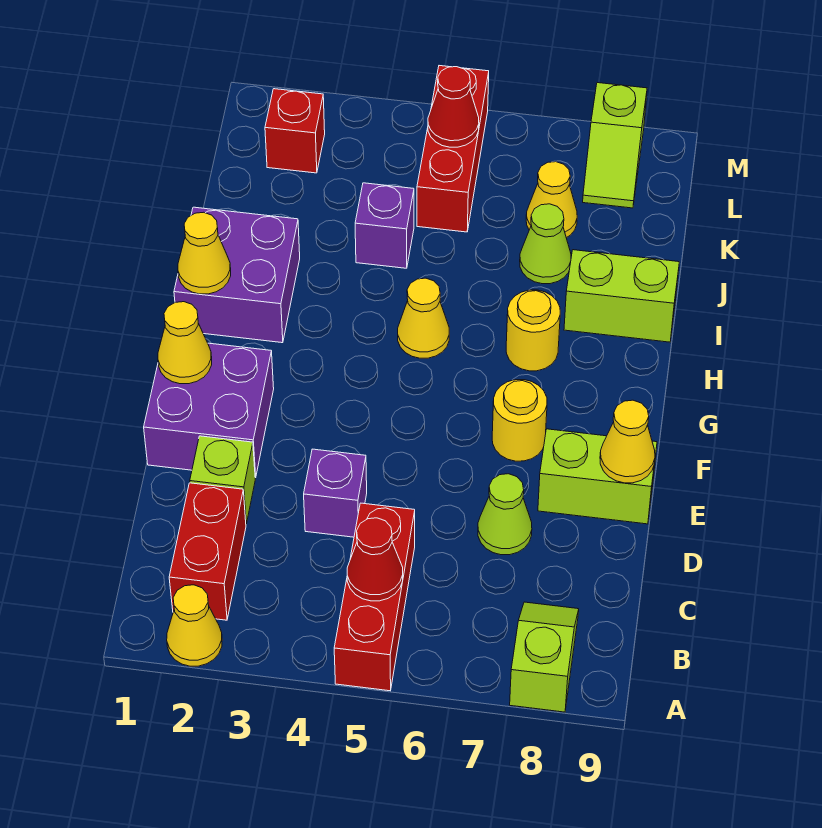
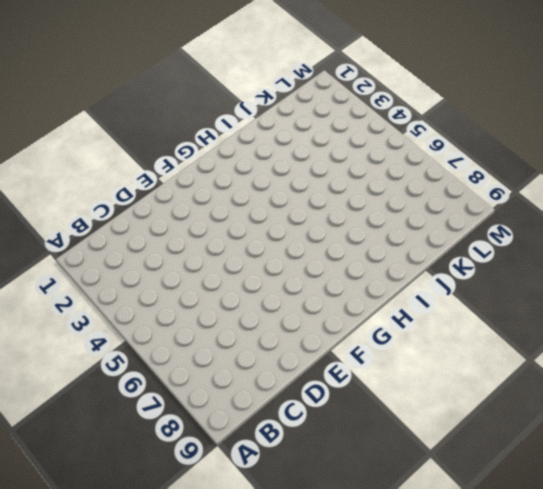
none -> yellow cone A2 level 1
none -> red brick A5:C5 level 1
none -> lime slope A8:B8 level 1 top A

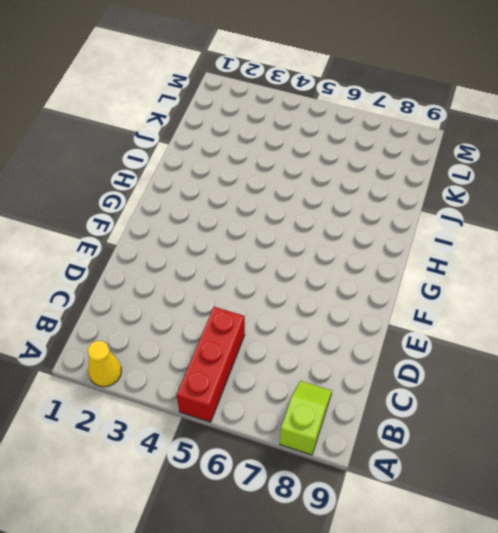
none -> red brick B2:C2 level 1
none -> lime brick D2 level 1
none -> purple brick D4 level 1

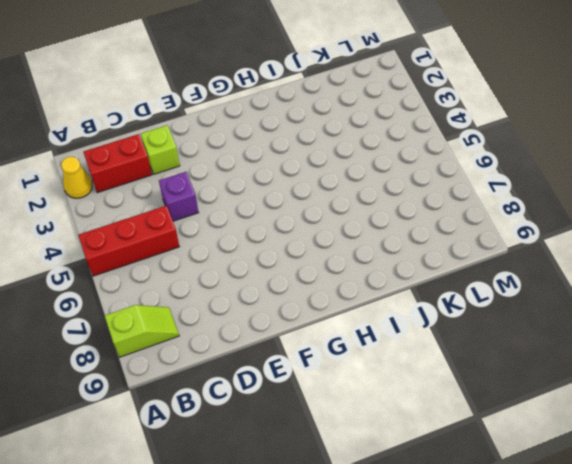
none -> lime cone D7 level 1
none -> purple brick E1:F2 level 1
none -> lime brick E8:E9 level 1

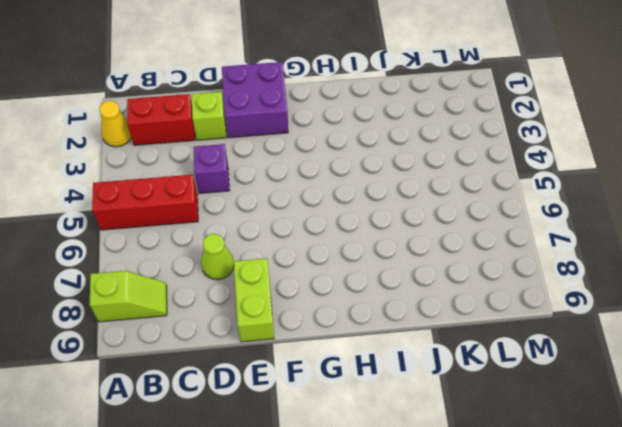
none -> yellow round brick F7 level 1
none -> purple brick H1:I2 level 1
none -> yellow cone H5 level 1

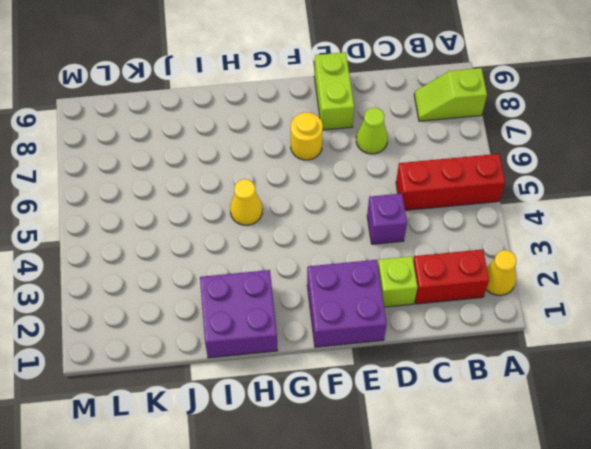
none -> yellow round brick H7 level 1
none -> lime brick I8:I9 level 1
none -> purple brick J4 level 1

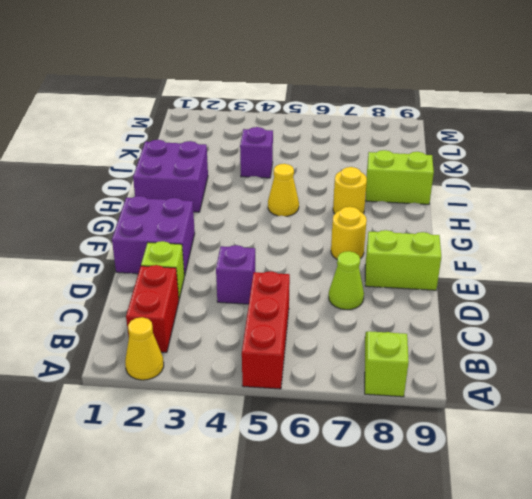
none -> lime cone J7 level 1
none -> red brick K5:M5 level 1
none -> yellow cone K7 level 1

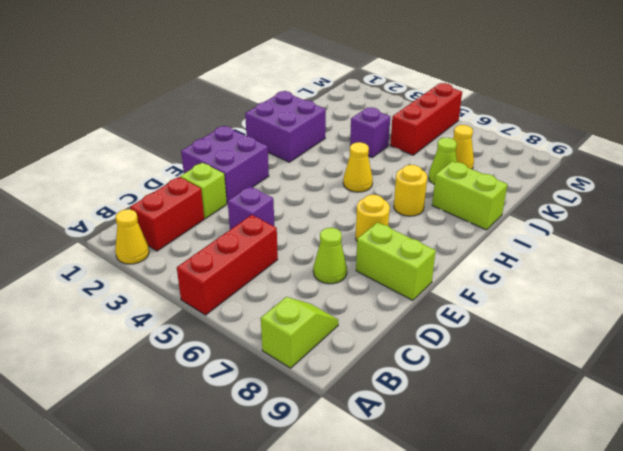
none -> red brick L2 level 1
none -> lime slope L8:M8 level 1 top M
none -> red cone B5 level 2

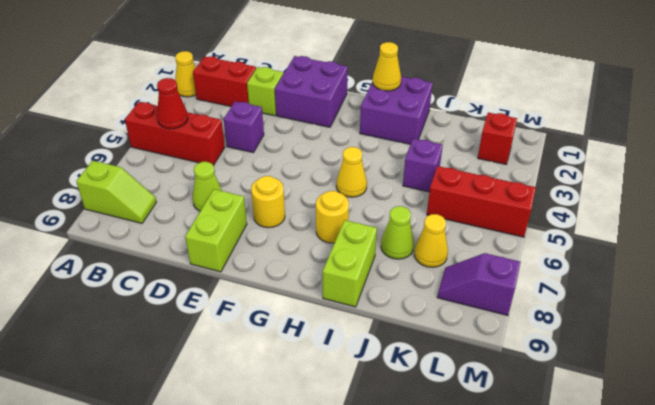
purple slope L8:M8 level 1 top M -> lime slope L8:M8 level 1 top M
none -> yellow cone E9 level 2
none -> yellow cone F1 level 2
none -> red cone L5 level 2

